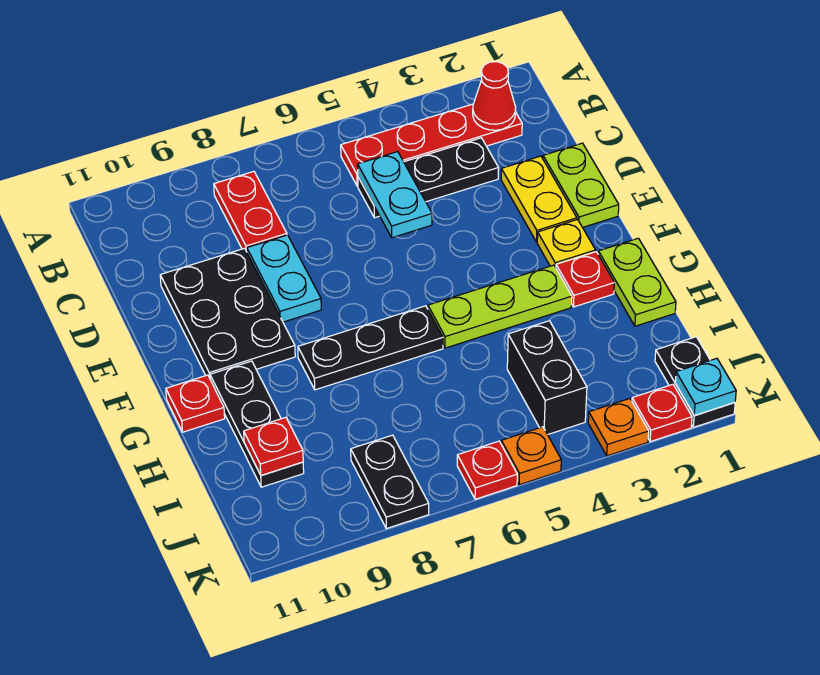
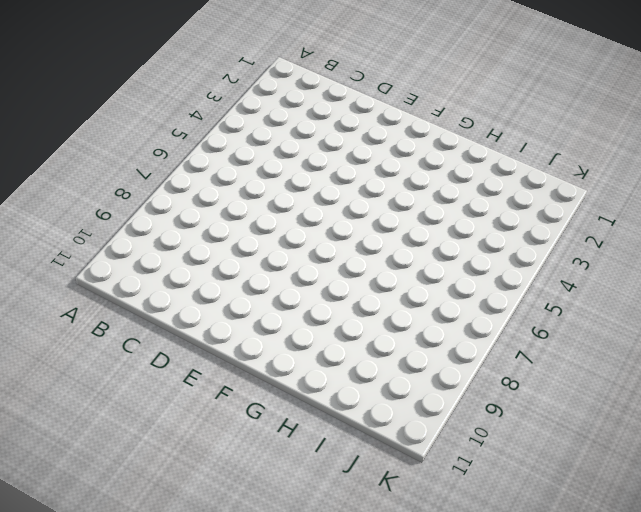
none -> red plate B2:B5 level 1
none -> red plate B8:C8 level 1
none -> black plate C3:C5 level 1

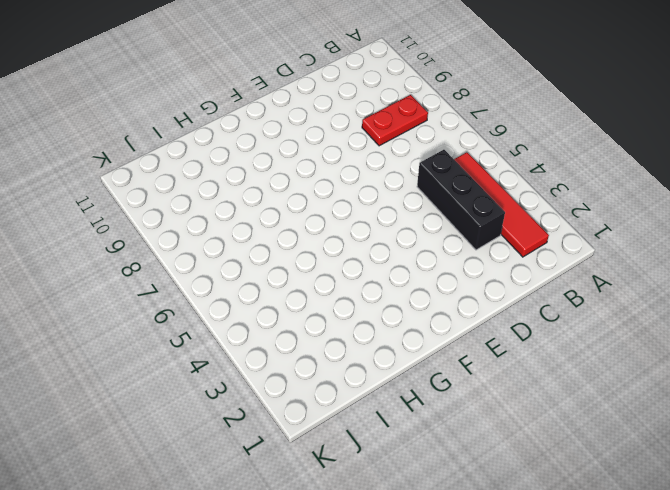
red tile B2:B5 level 1 -> red plate B2:B5 level 1
black brick C3:C5 level 1 -> black plate C3:C5 level 1
none -> lime plate D1:E1 level 1
none -> yellow plate D2:E2 level 1
none -> cyan plate D8:E8 level 1

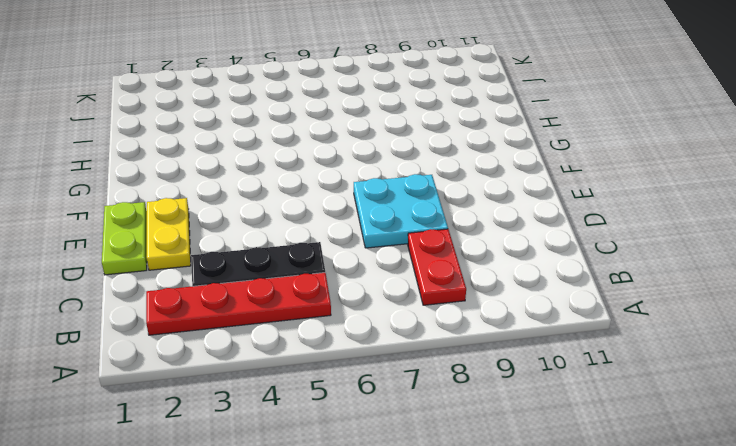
cyan plate D7:E8 level 1 -> cyan plate D8:E8 level 1
none -> black plate D9:F10 level 1
none -> yellow plate F2 level 1
none -> lime plate G1:H1 level 1

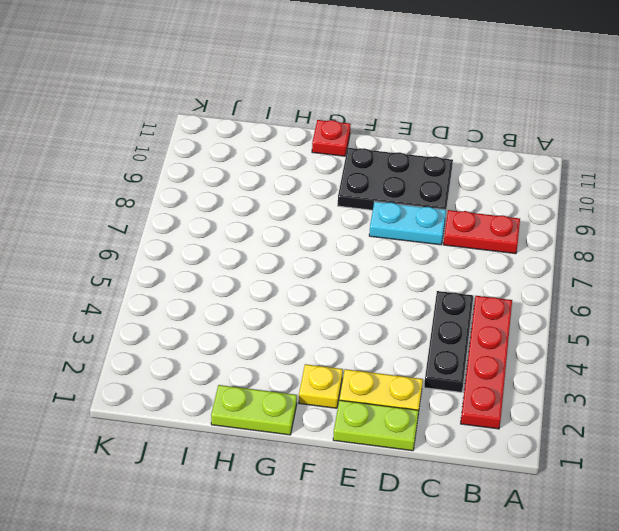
none -> red plate G2 level 1
none -> lime plate G3:G5 level 1
none -> black plate G6:G8 level 1

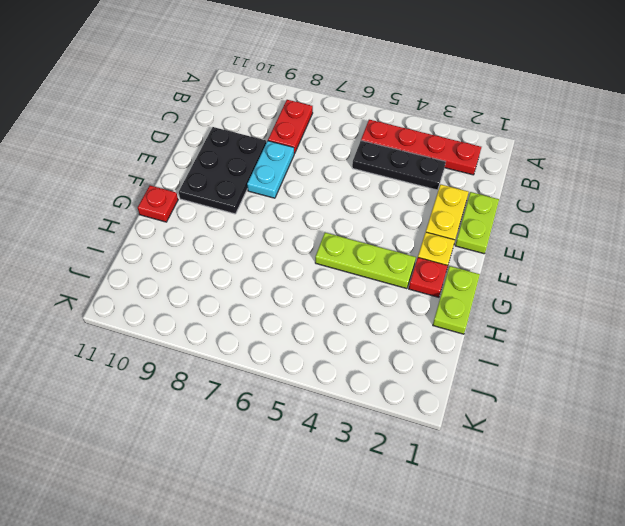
none -> black plate G6:G8 level 1
none -> black plate G10:I10 level 1
none -> black brick I4:J4 level 1

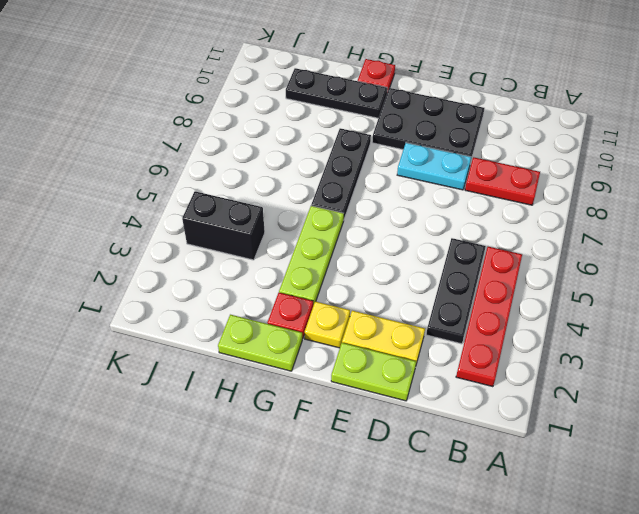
none -> black plate J1:K1 level 1
none -> black plate J8:K8 level 1
none -> red plate K2 level 1

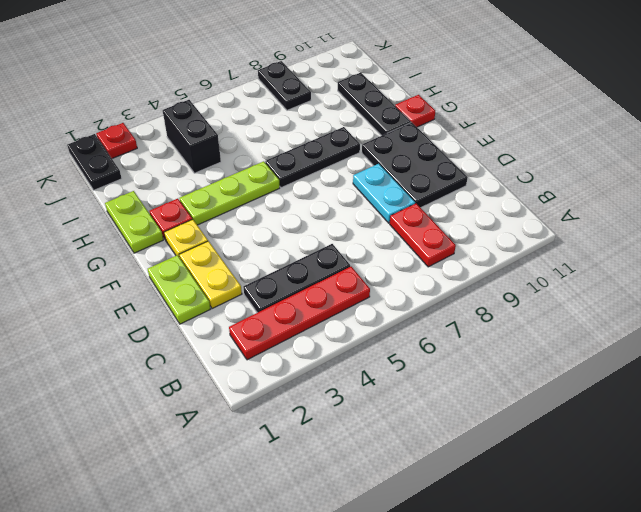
none -> orange plate K3 level 1
none -> orange plate K5 level 1
none -> red plate K6 level 1

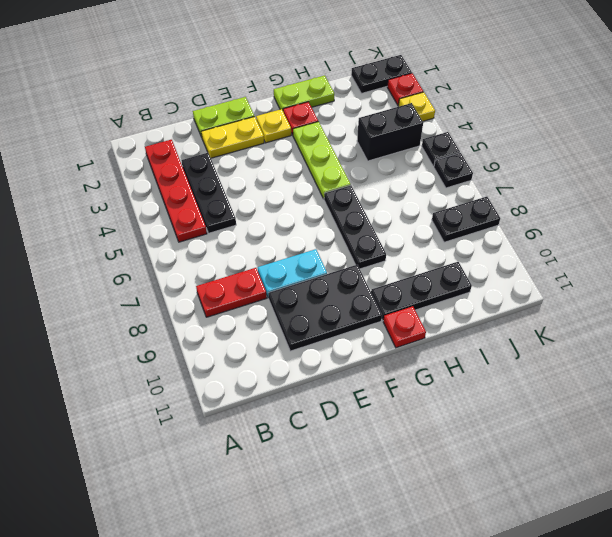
yellow plate K3 level 1 -> orange plate K3 level 1
black plate K5 level 1 -> orange plate K5 level 1
black plate K6 level 1 -> red plate K6 level 1
none -> red cone B2 level 2
none -> cyan plate C5:D5 level 2
none -> red plate I10 level 2

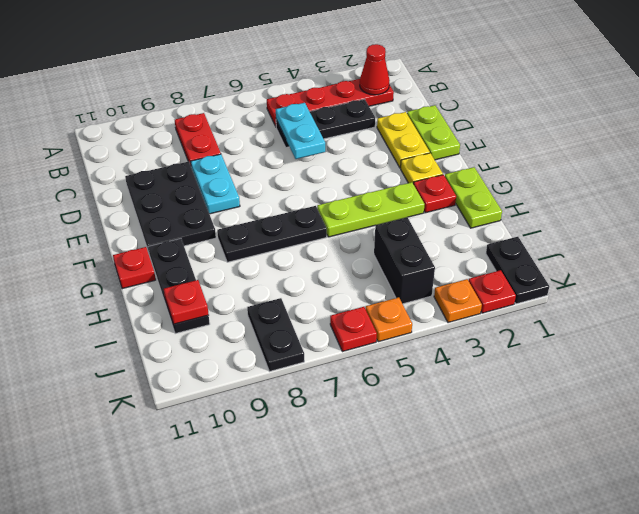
none -> cyan plate K1 level 2

